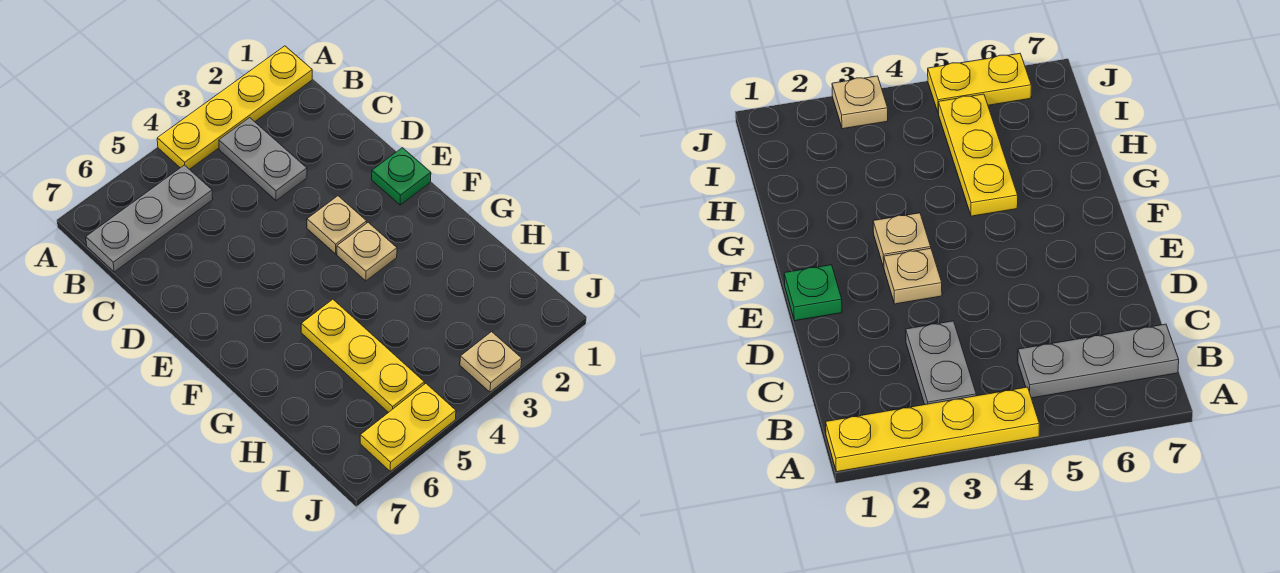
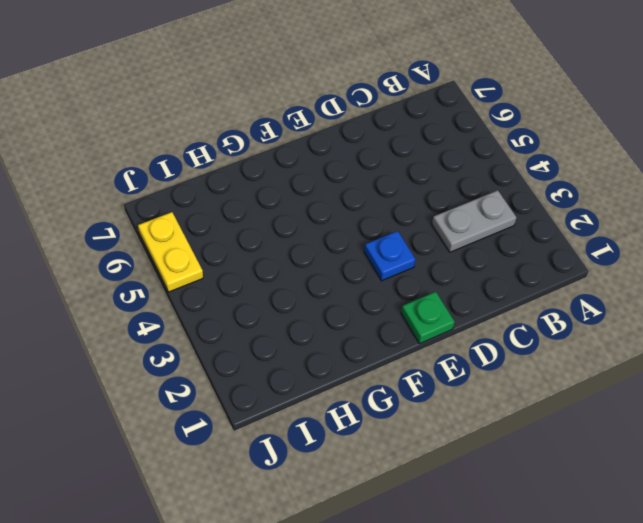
blue plate E3 level 1 -> tan plate E3 level 1
none -> yellow plate A1:A4 level 1
none -> grey plate B5:B7 level 1

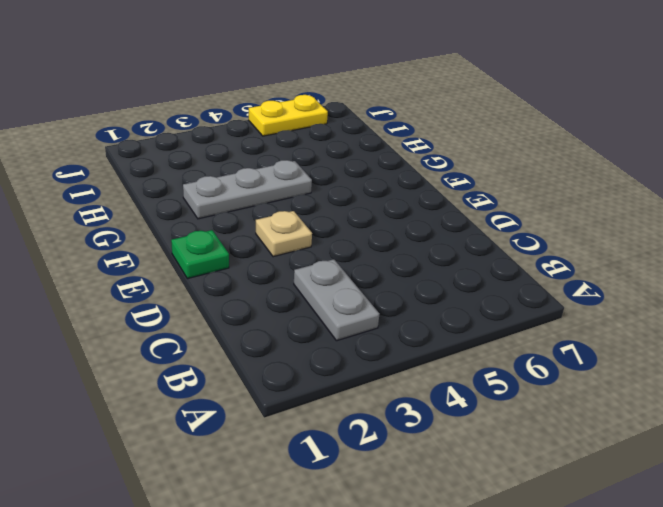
grey plate G2:G4 level 1 -> grey plate B5:B7 level 1
none -> yellow plate A1:A4 level 1
none -> tan plate F3 level 1

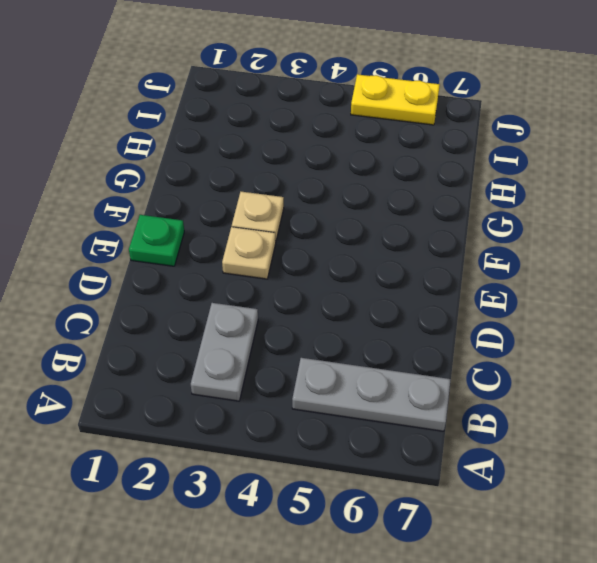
none -> yellow plate A1:A4 level 1
none -> yellow plate G5:I5 level 1

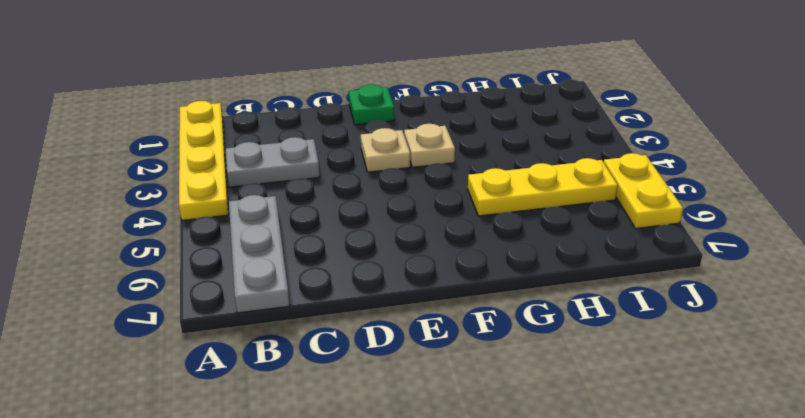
none -> tan plate J3 level 1

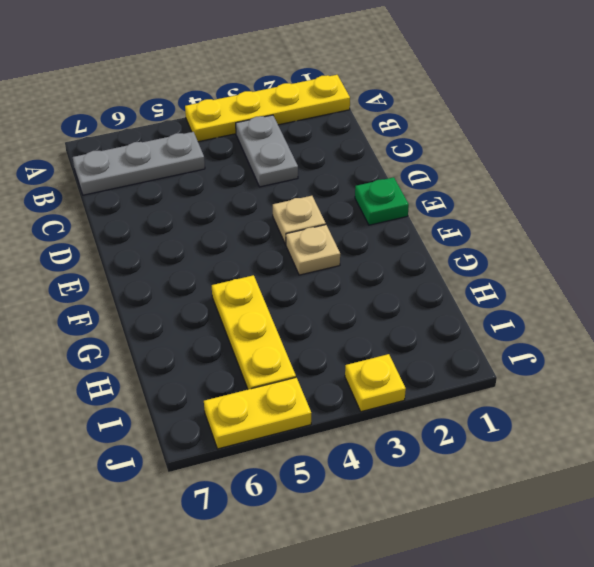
yellow plate J3 level 1 -> tan plate J3 level 1

